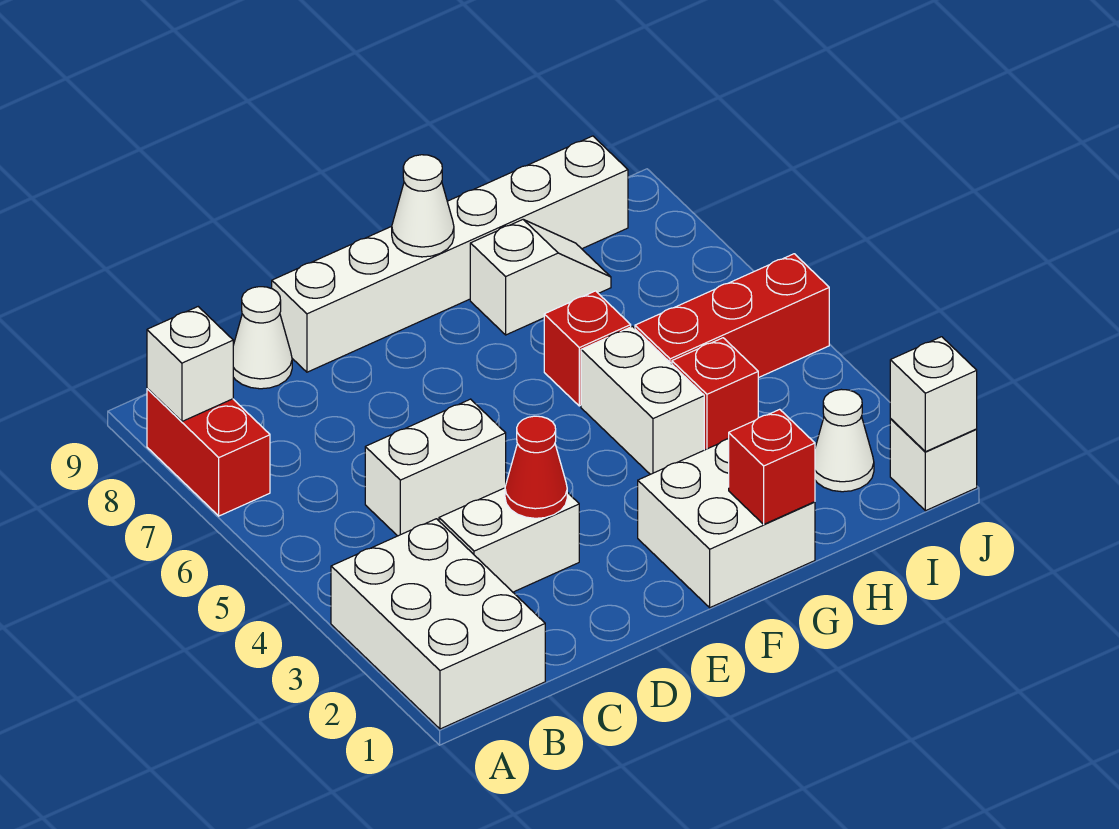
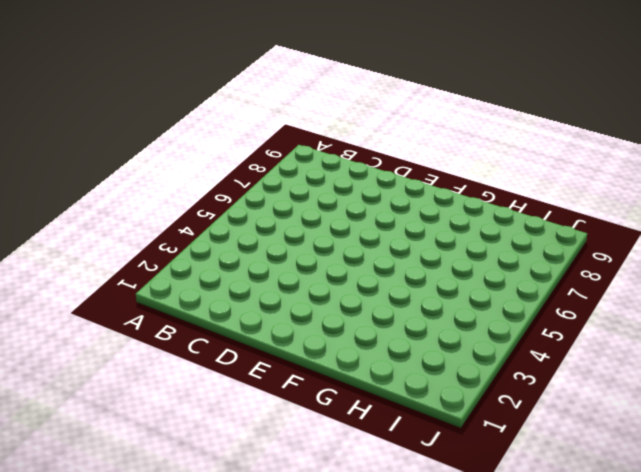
none -> white brick A1:B3 level 1
none -> red brick A7:A8 level 1
none -> white brick C3:D3 level 1

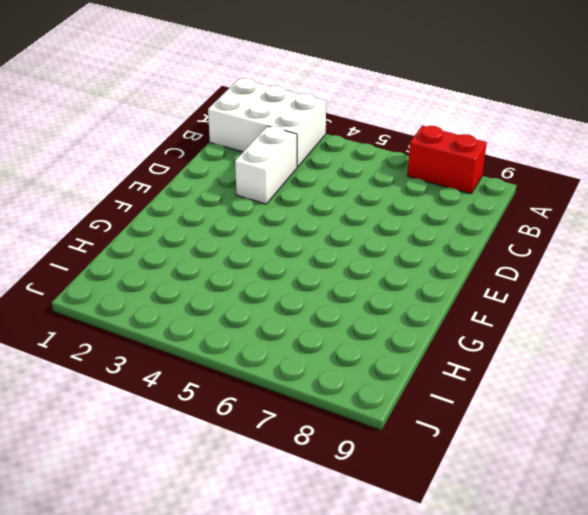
none -> white brick C5:D5 level 1
none -> white cone C9 level 1
none -> white brick D9:I9 level 1

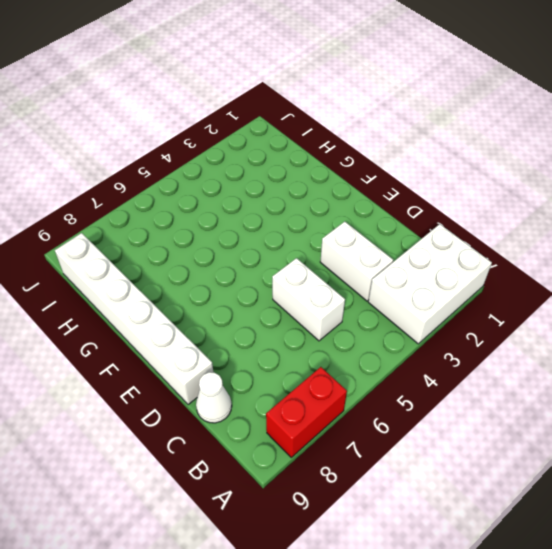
none -> white brick F1:G2 level 1
none -> white brick G4:G5 level 1
none -> red brick G6 level 1

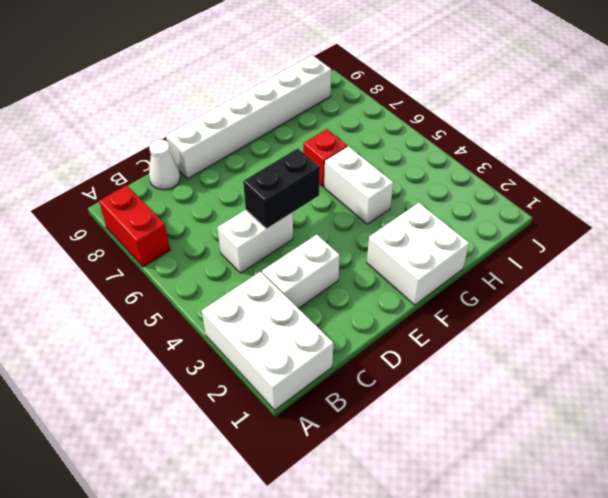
black brick D5:E5 level 2 -> none
none -> white slope G8:H8 level 1 top G
none -> red brick H4 level 1
none -> red brick H5:J5 level 1

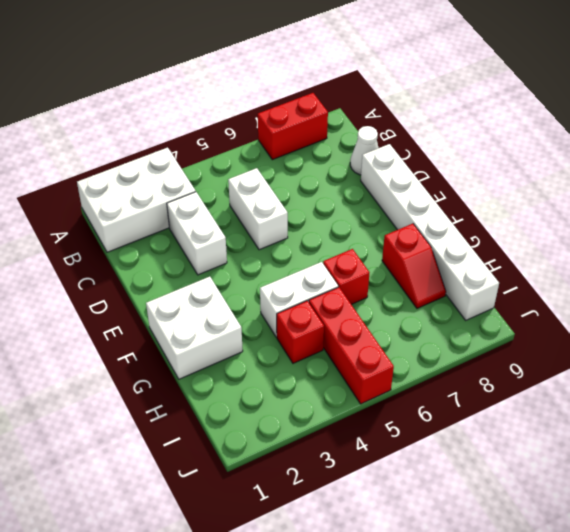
red slope G8:H8 level 1 top G -> white slope G8:H8 level 1 top G
none -> white cone I2 level 1
none -> white brick J1 level 1
none -> white brick A8 level 2

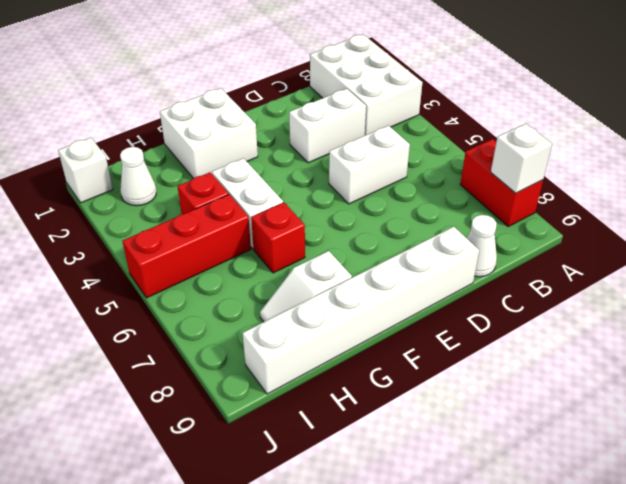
none -> red cone D3 level 2
none -> white cone F9 level 2
none -> red brick G1 level 2

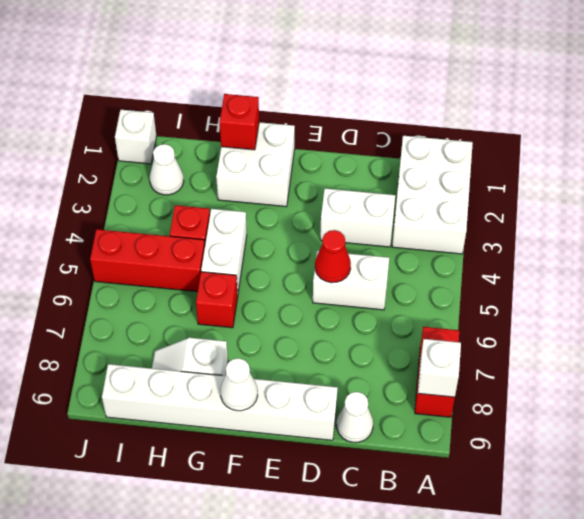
red cone D5 level 2 -> red cone D3 level 2
none -> white brick J1 level 2

